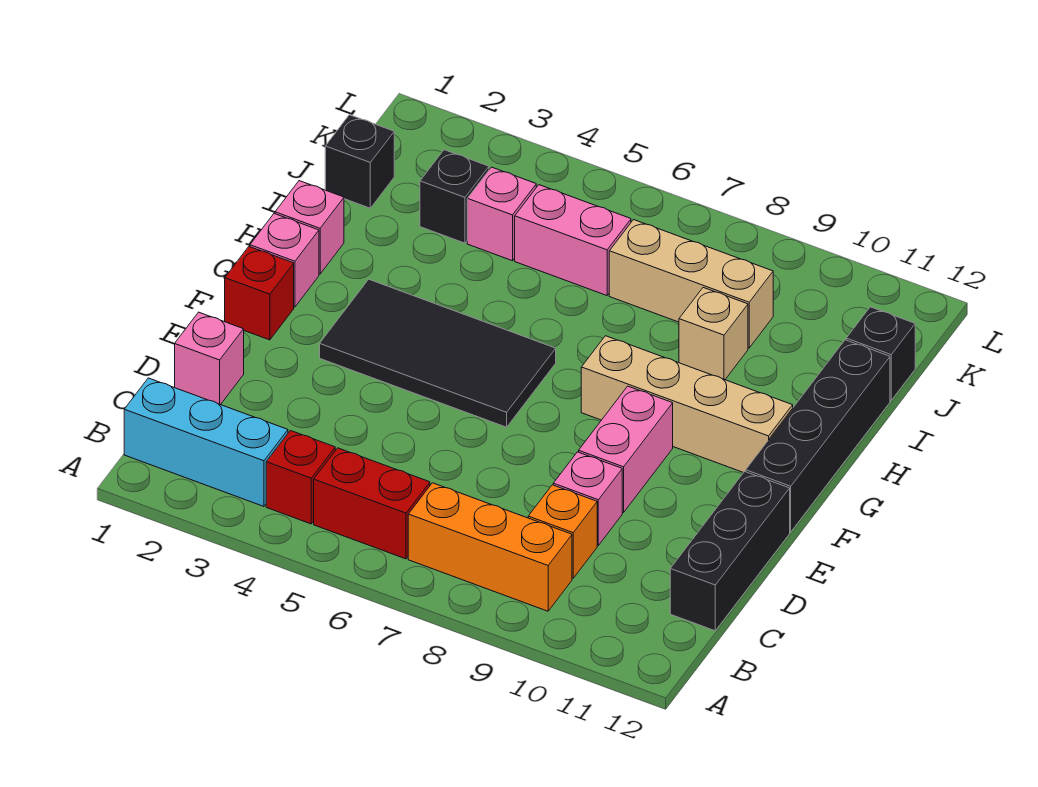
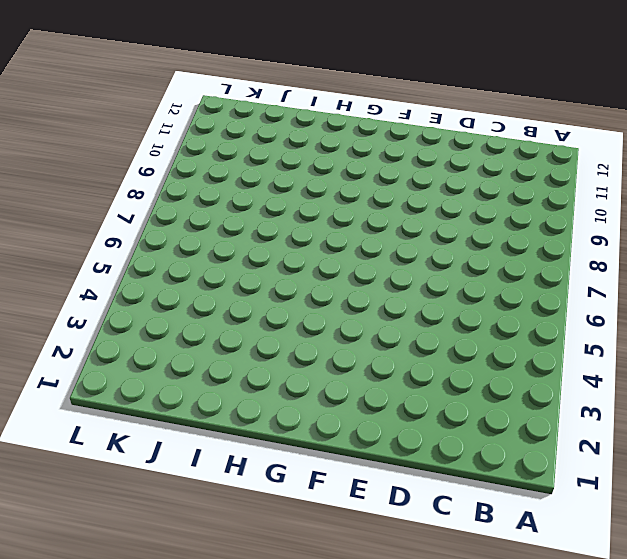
none -> cyan brick B1:B3 level 1
none -> red brick B4 level 1
none -> red brick B5:B6 level 1

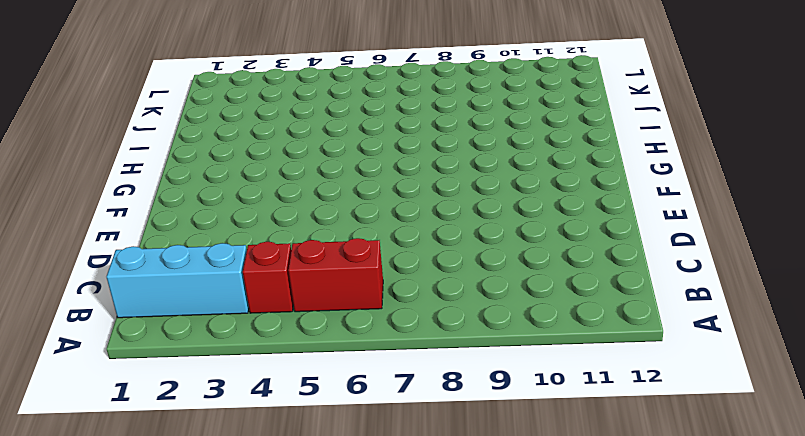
none -> orange brick B7:B9 level 1
none -> orange brick C9 level 1
none -> black brick C12:E12 level 1

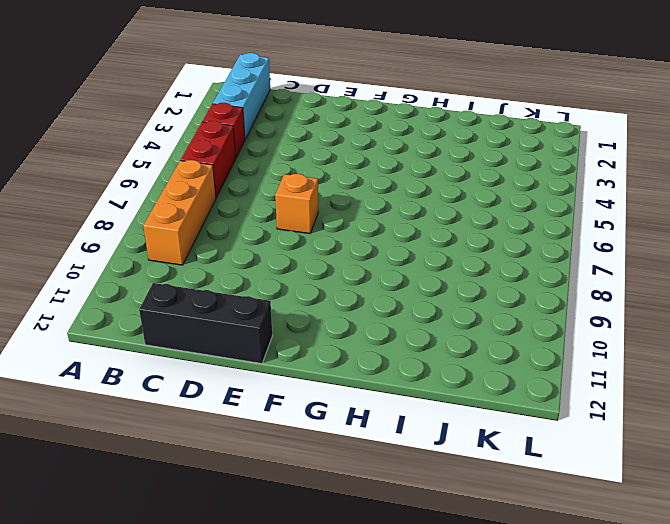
orange brick E7 level 1 -> orange brick C9 level 1
none -> pink brick D1 level 1
none -> pink brick D9 level 1
none -> pink brick E9:F9 level 1

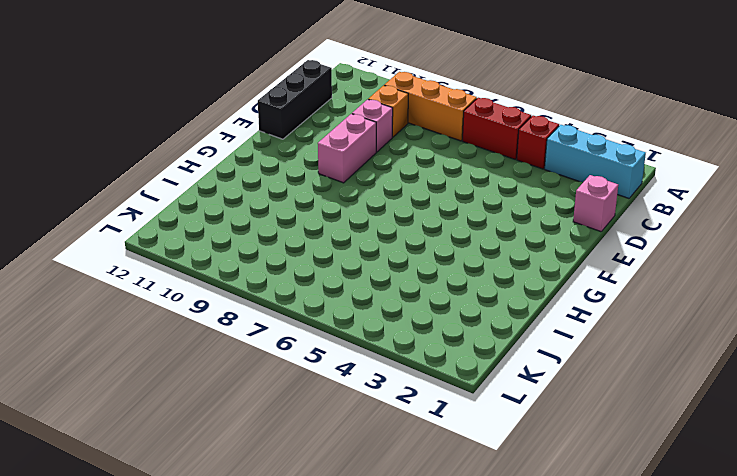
none -> red brick F1 level 1
none -> black tile F3:G6 level 1
none -> black brick F12:I12 level 1

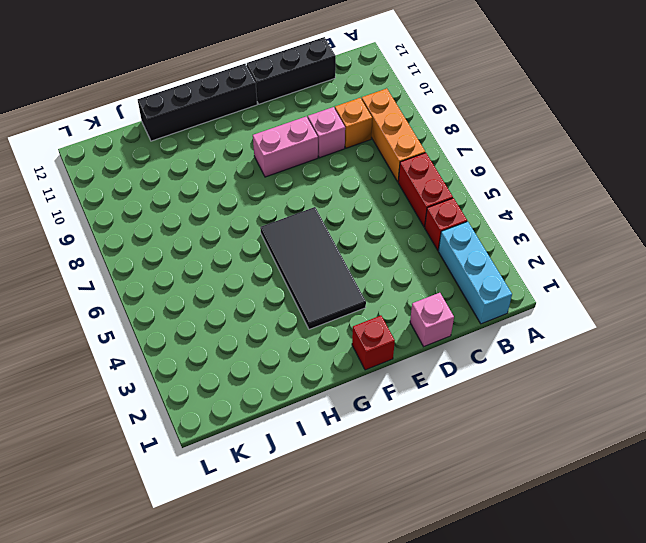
none -> pink brick G1 level 1
none -> tan brick G8:G11 level 1
none -> pink brick H1 level 1

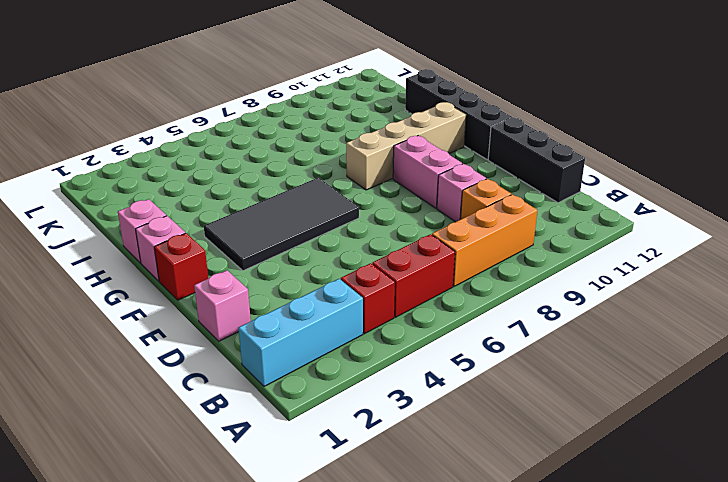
none -> tan brick I9 level 1
none -> black brick J1 level 1
none -> black brick J3 level 1

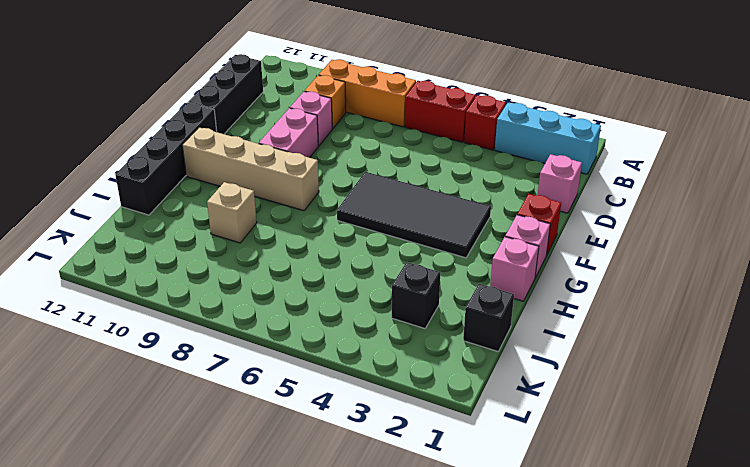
none -> pink brick J4 level 1
none -> pink brick J5:J6 level 1
none -> tan brick J7:J9 level 1

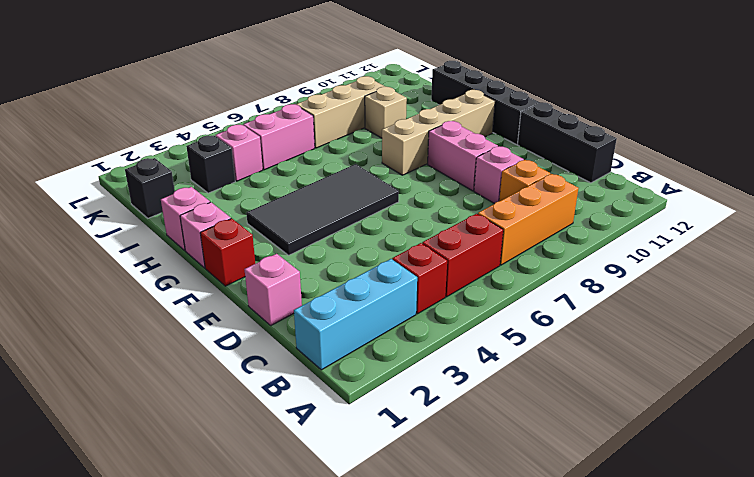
none -> black brick J12 level 1

